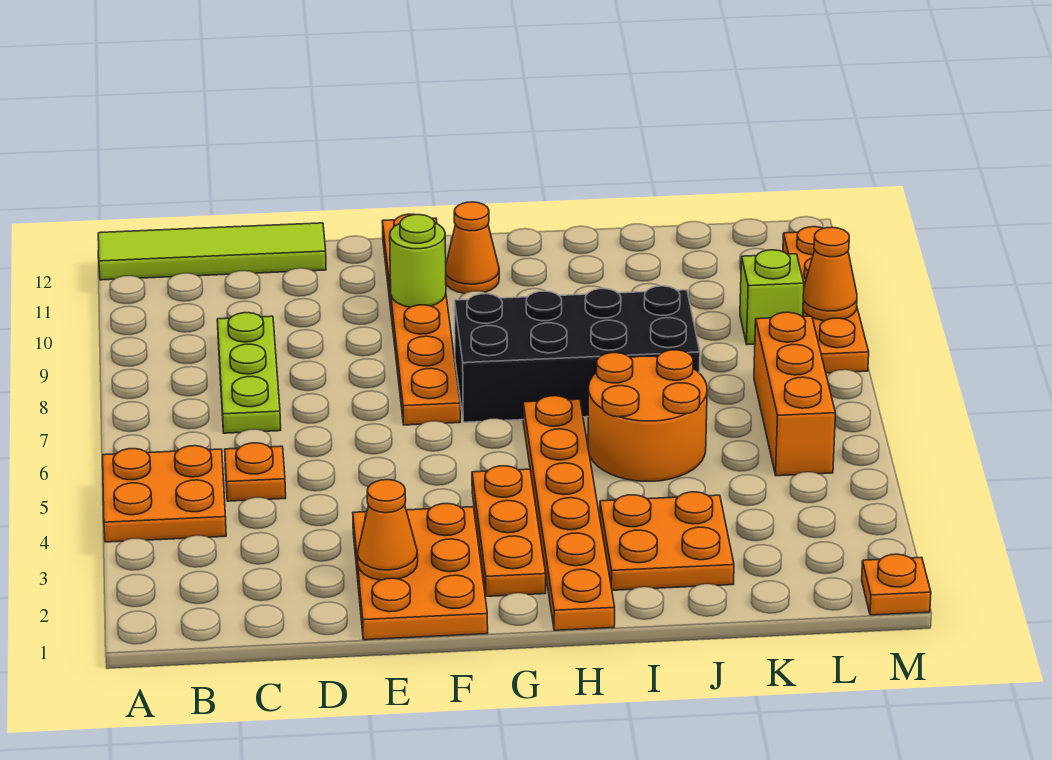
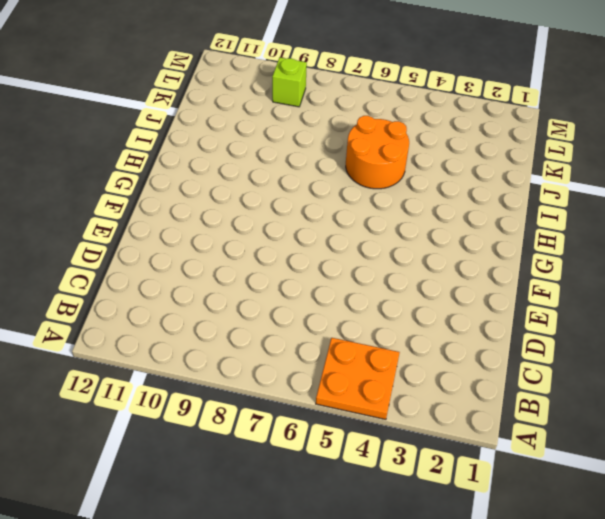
none -> lime tile A12:D12 level 1
none -> orange plate C5 level 1
none -> lime plate C7:C9 level 1

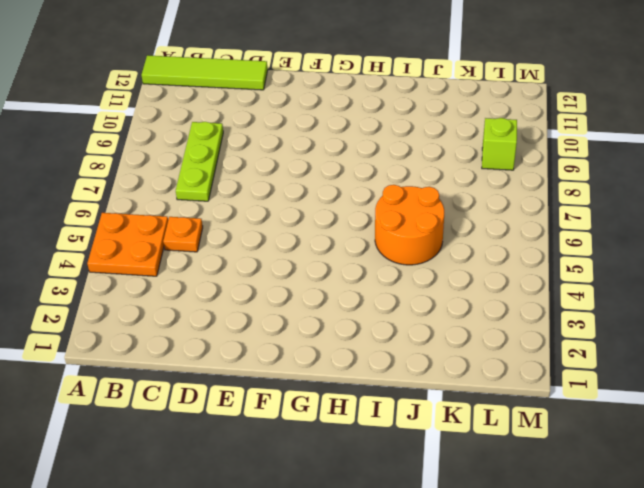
none -> orange plate E1:F3 level 1
none -> orange plate F7:F12 level 1
none -> orange plate G2:G4 level 1

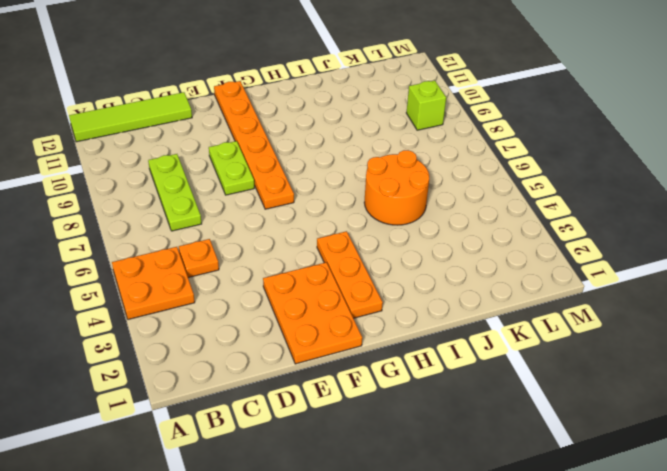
lime plate E8:E9 level 1 -> none
none -> black brick G7:J8 level 1
none -> orange cone G11 level 1
none -> orange plate H1:H6 level 1

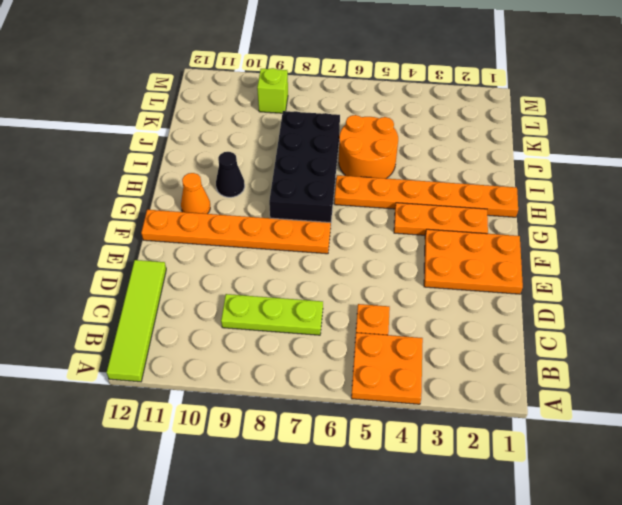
black cone H10 level 1 -> none
none -> orange plate I2:J3 level 1
none -> orange brick L5:L7 level 1
none -> orange plate M1 level 1

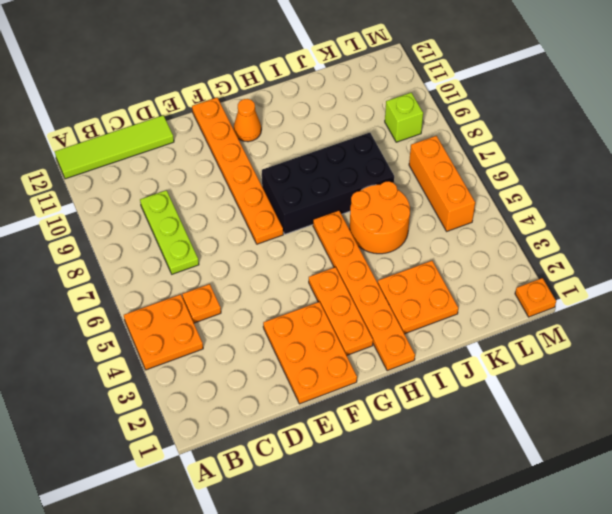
none -> orange plate M8:M11 level 1
none -> orange cone E2 level 2
none -> lime round brick F10 level 2

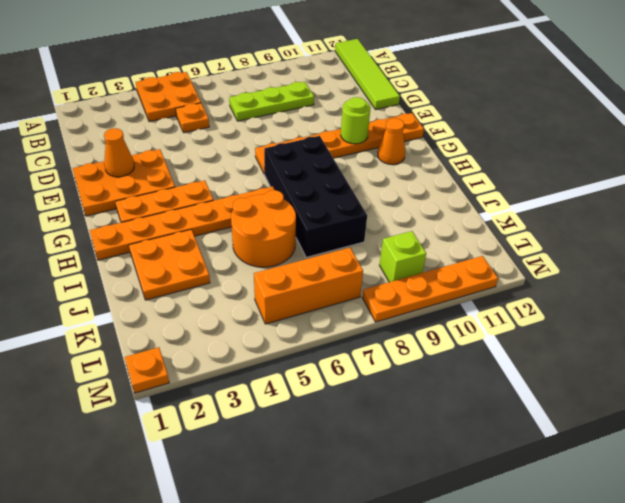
none -> orange cone M9 level 2

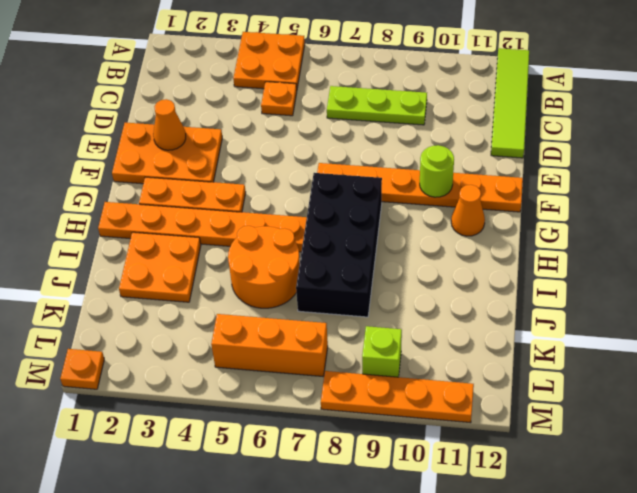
none -> orange cone M9 level 2

